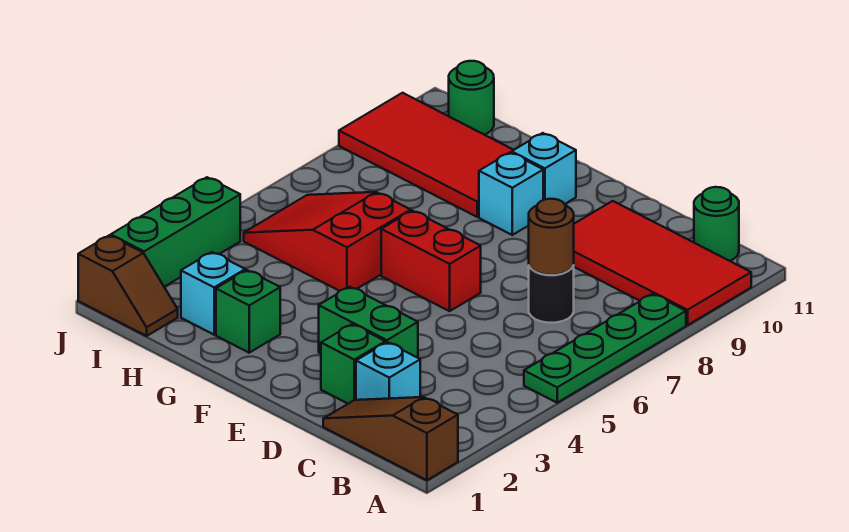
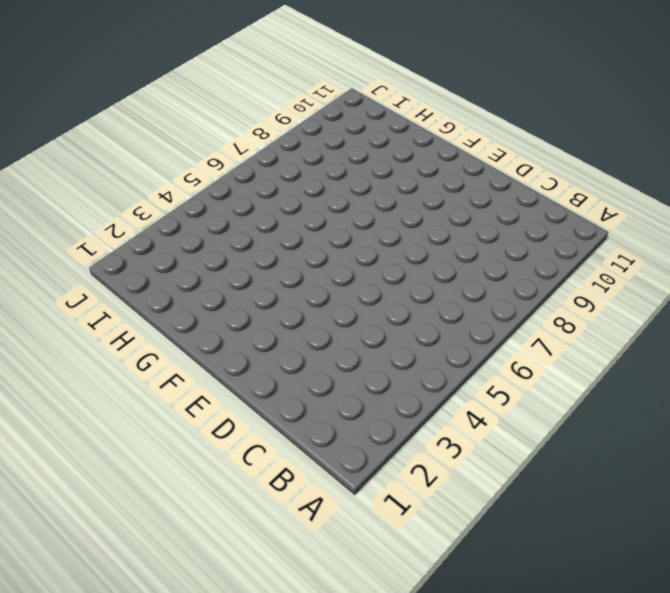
none -> brown slope A1:C1 level 1 top A
none -> green plate A5:A8 level 1
none -> red tile A9:D10 level 1

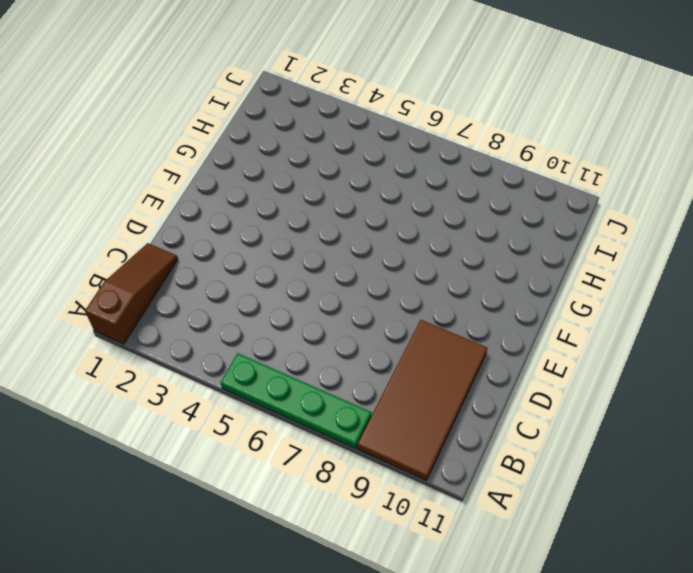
brown tile A9:D10 level 1 -> red tile A9:D10 level 1
none -> green round brick B11 level 1
none -> cyan brick C2 level 1
none -> black round brick C7 level 1

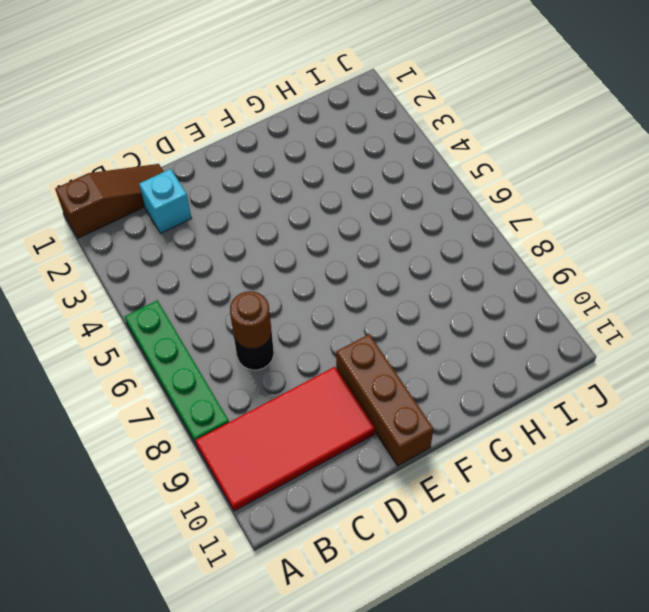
brown brick E9:E11 level 1 -> none
none -> green round brick B11 level 1
none -> green brick D2 level 1
none -> green brick D3:E3 level 1

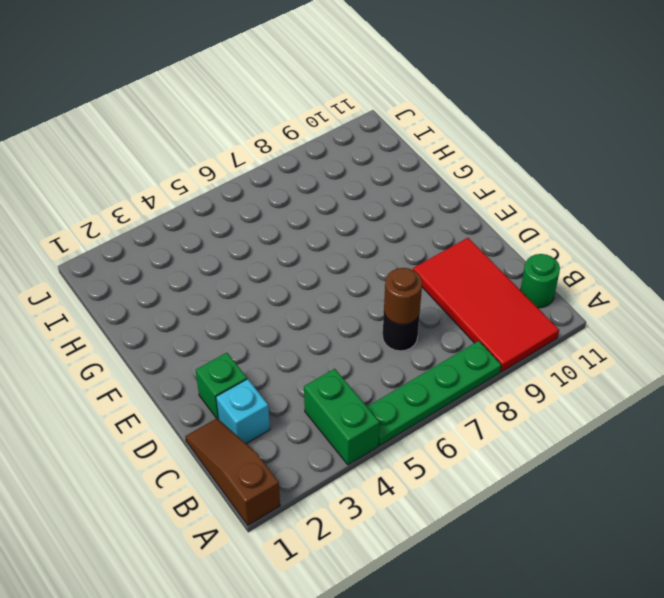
green brick A4:B4 level 1 -> green brick D3:E3 level 1
none -> red brick E6:F6 level 1
none -> cyan brick F9 level 1
none -> cyan brick F10 level 1

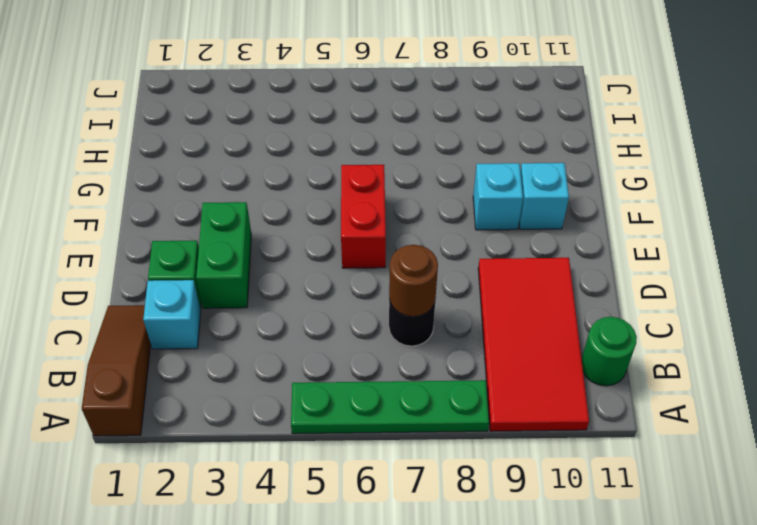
none -> green brick G2 level 1
none -> red slope G5:I6 level 1 top G
none -> red tile G9:J10 level 1

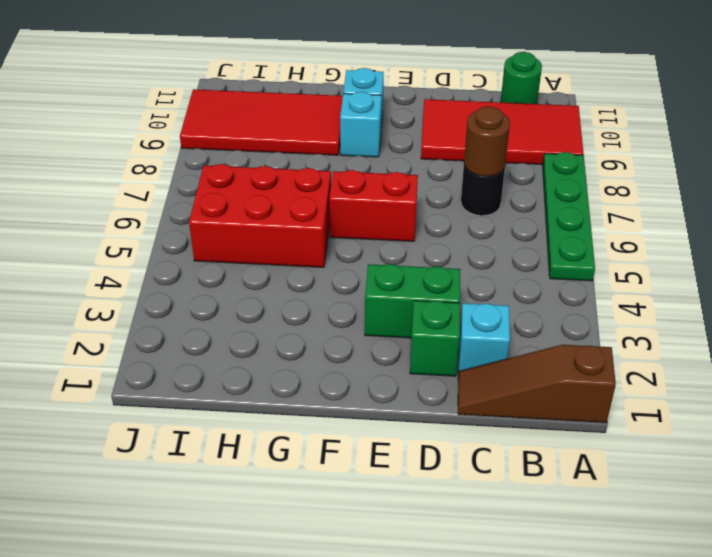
red brick G5:I6 level 1 -> red slope G5:I6 level 1 top G
none -> green brick G2 level 1
none -> cyan brick H2 level 1
none -> brown slope I1:J1 level 1 top J

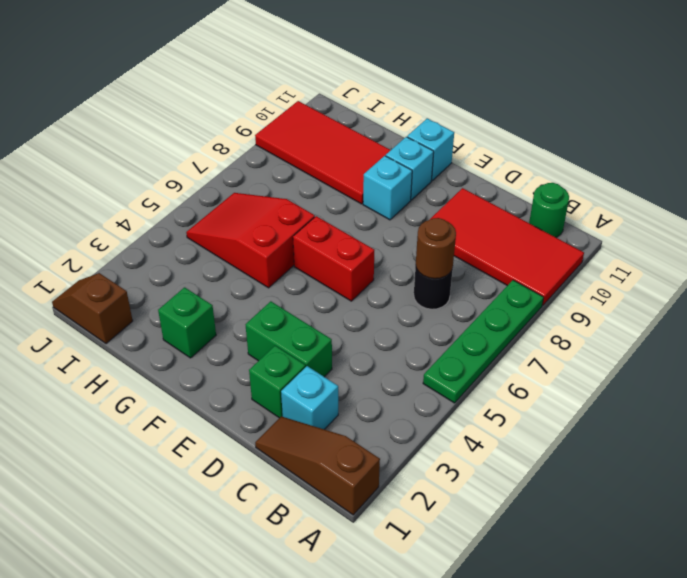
cyan brick F11 level 1 -> cyan brick H2 level 1
brown slope I1:J1 level 1 top I -> brown slope I1:J1 level 1 top J
none -> green round brick I11 level 1
none -> green brick J2:J4 level 1

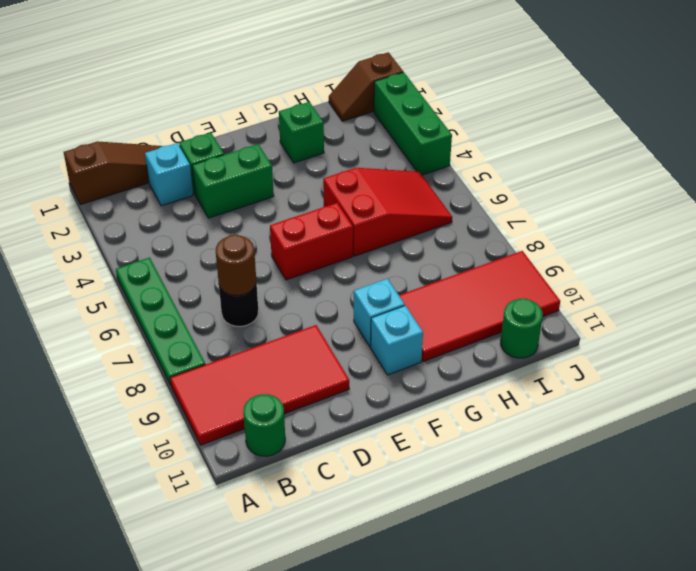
none -> cyan brick H2 level 1

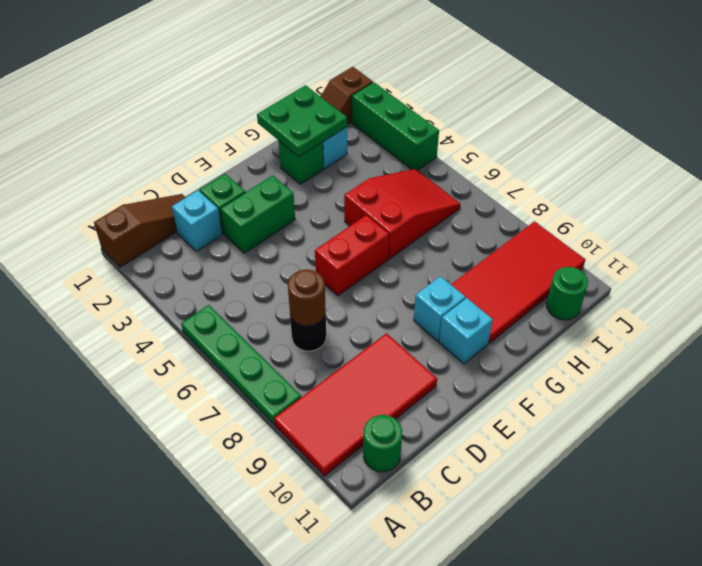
green plate G1:H2 level 2 -> none

